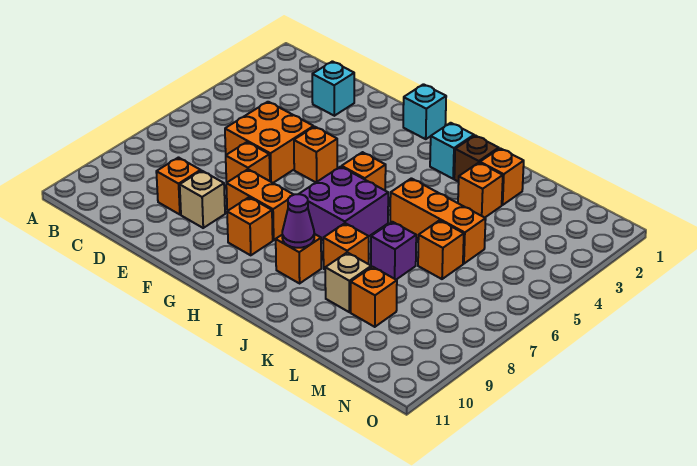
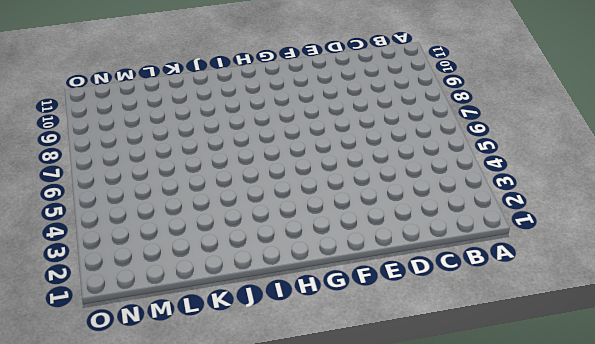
none -> cyan brick D2 level 1
none -> orange brick D5:E6 level 1
none -> orange brick D9 level 1

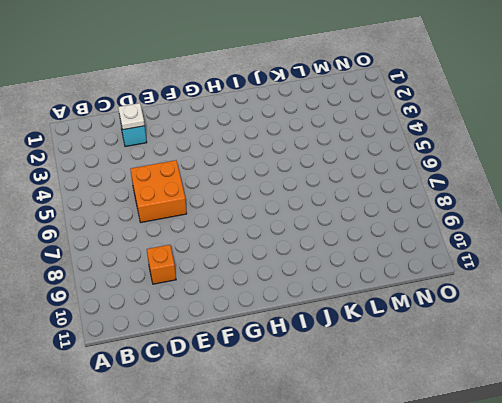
white plate D2 level 2 -> none
none -> orange brick E7 level 1
none -> tan brick E9 level 1
none -> orange brick F5 level 1

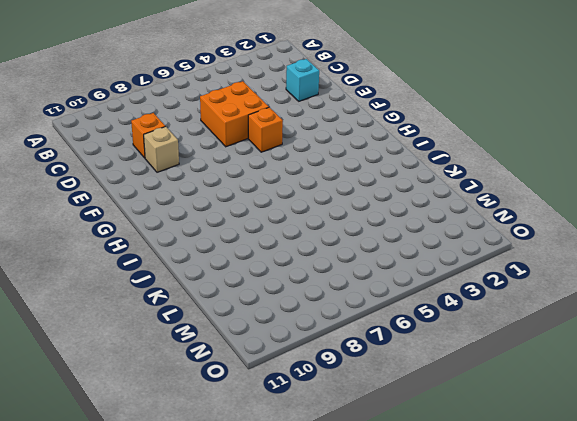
none -> orange brick E7 level 1
none -> orange brick F8:G8 level 1
none -> cyan brick G1 level 1

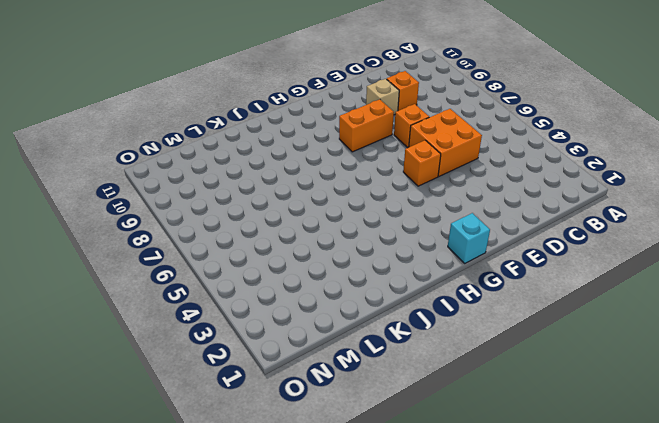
none -> cyan brick D2 level 1
none -> orange brick G9 level 1
none -> orange brick H5 level 1

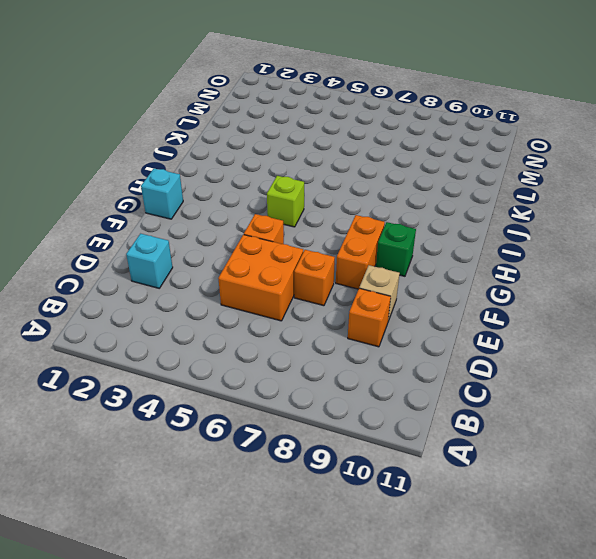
green brick G9 level 1 -> orange brick G9 level 1
lime brick H5 level 1 -> orange brick H5 level 1
none -> purple brick H6:I7 level 1
none -> cyan brick I2 level 1
none -> orange brick I9 level 1

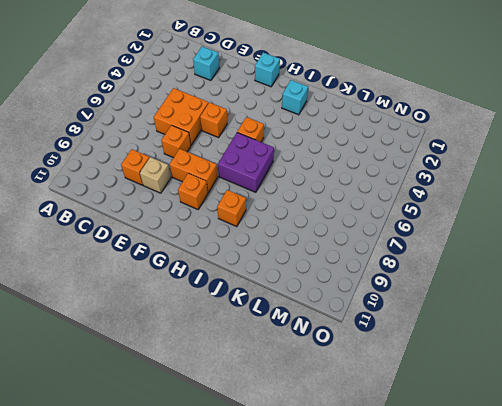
none -> brown brick J2 level 1
none -> orange brick J5:L5 level 1
none -> orange brick J8 level 1

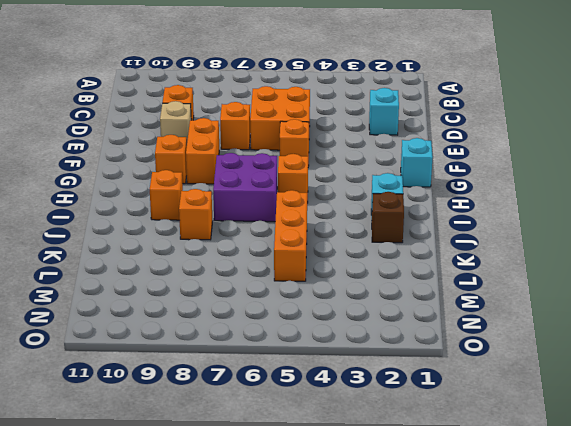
none -> orange brick K2 level 1
none -> orange brick K3 level 1
none -> purple brick K7 level 1

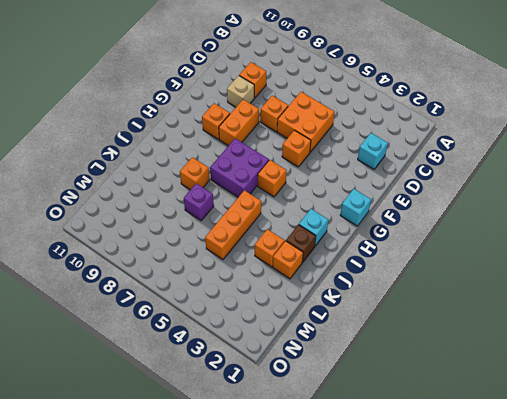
none -> orange brick I9 level 1
none -> tan brick K9 level 1
none -> orange brick L6 level 1

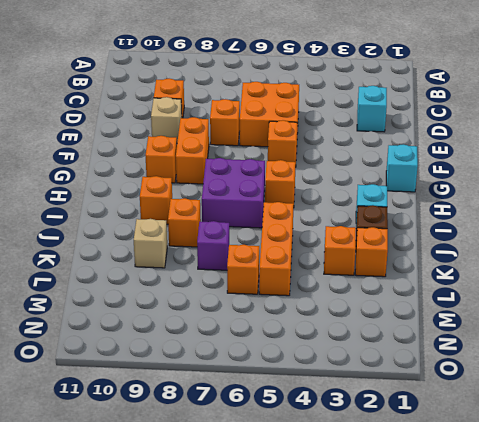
none -> orange brick L9 level 1
none -> purple cone I9 level 2

